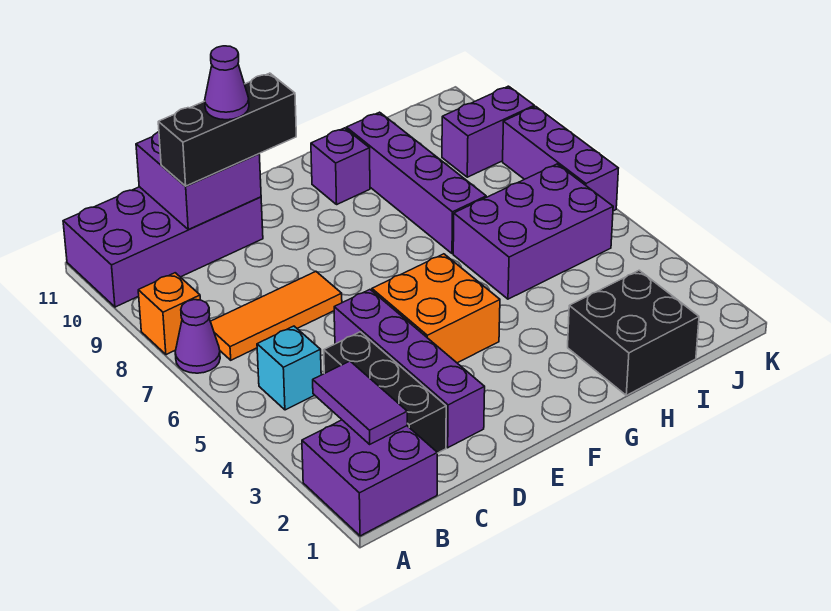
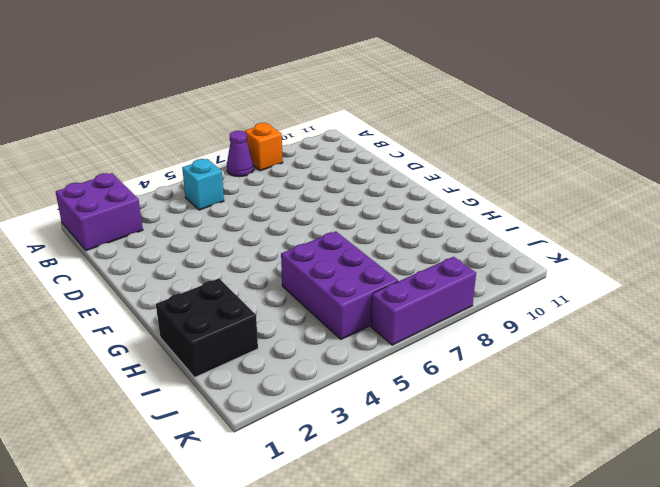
none -> purple brick A10:D11 level 1
none -> orange tile B7:D7 level 1
none -> black brick C2:C4 level 1

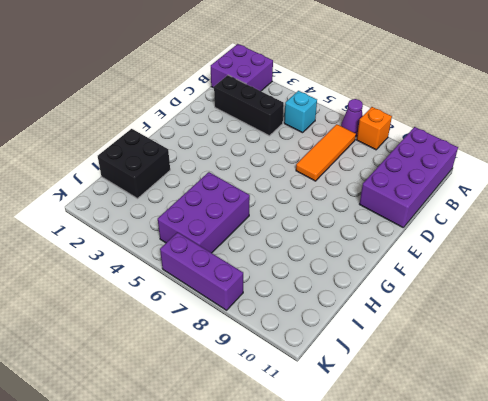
none -> purple brick D2:D5 level 1
none -> orange brick E4:F5 level 1
none -> purple brick G10 level 1

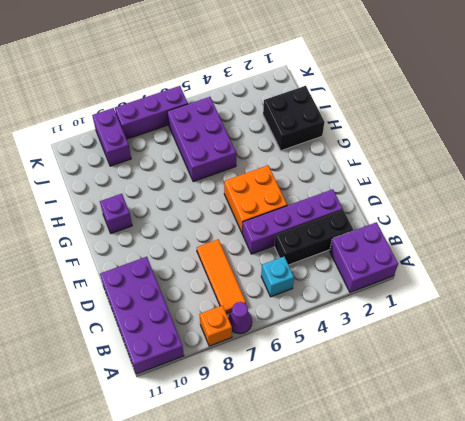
none -> purple brick H7:H10 level 1
none -> purple tile B2:B3 level 2
none -> purple brick C10:D11 level 2

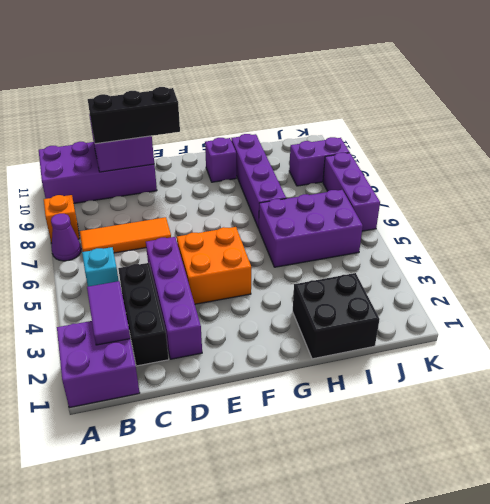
none -> purple cone D10 level 4

